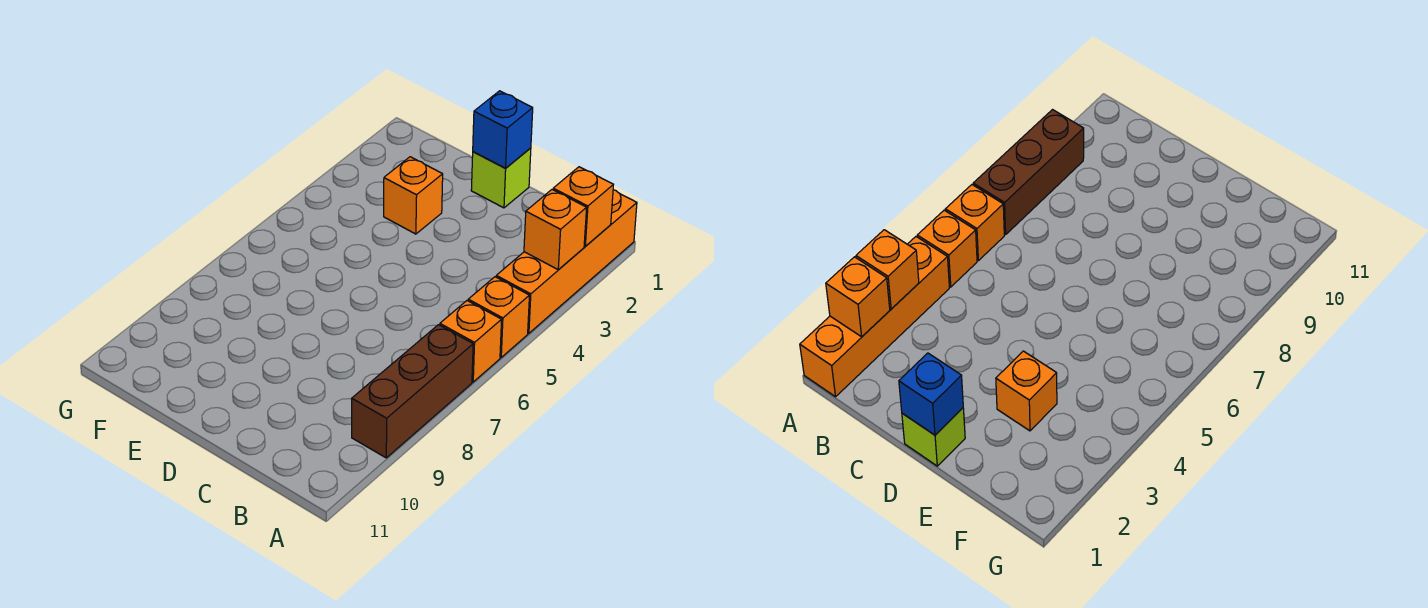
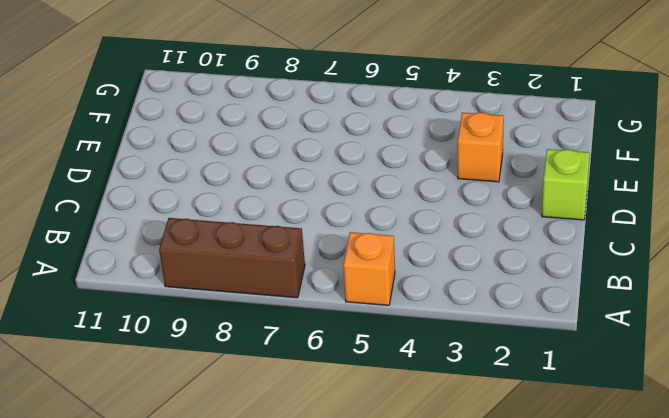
none -> orange brick A1:A4 level 1
none -> orange brick A6 level 1

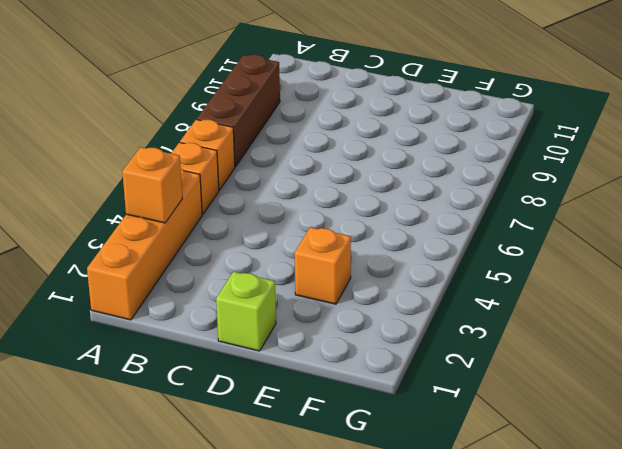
none -> orange brick A2 level 2
none -> blue brick D1 level 2

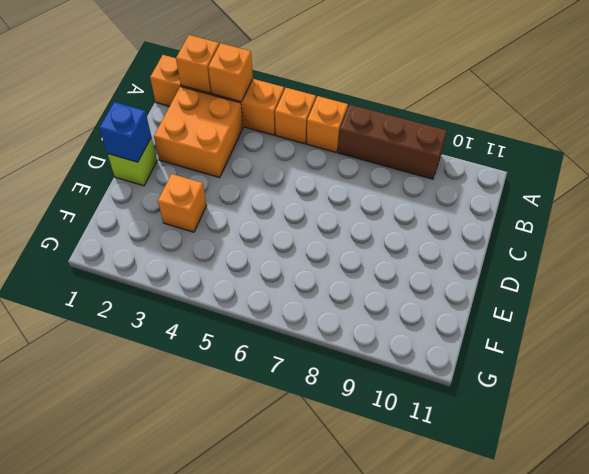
orange brick B2:C3 level 1 -> none

